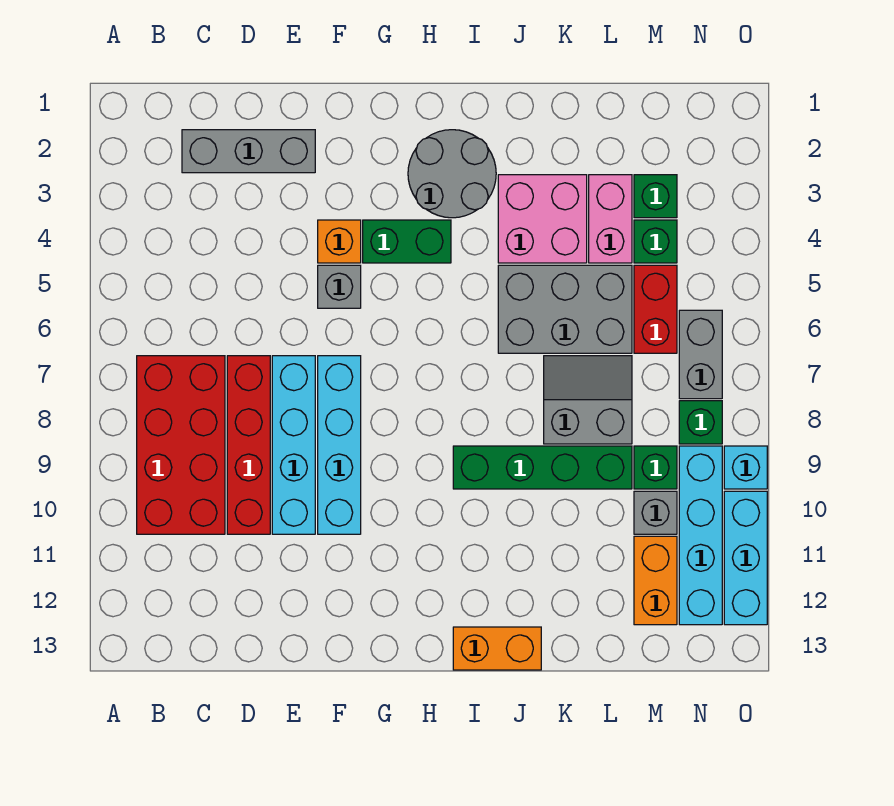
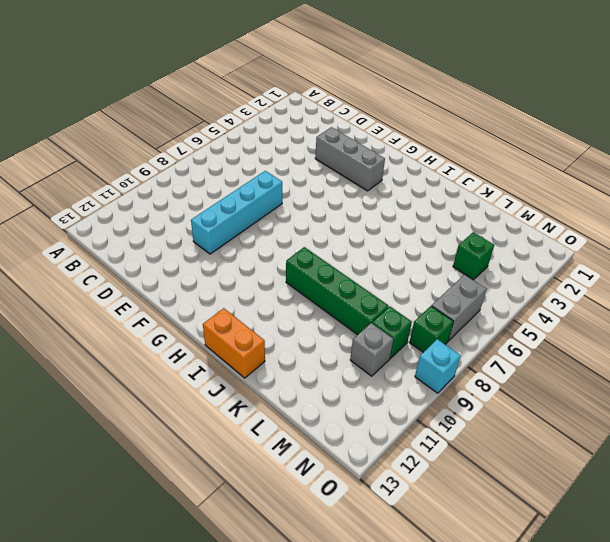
grey brick E3:G3 level 1 -> grey brick C2:E2 level 1
none -> red brick B7:C10 level 1
none -> red brick D7:D10 level 1
none -> orange brick F4 level 1

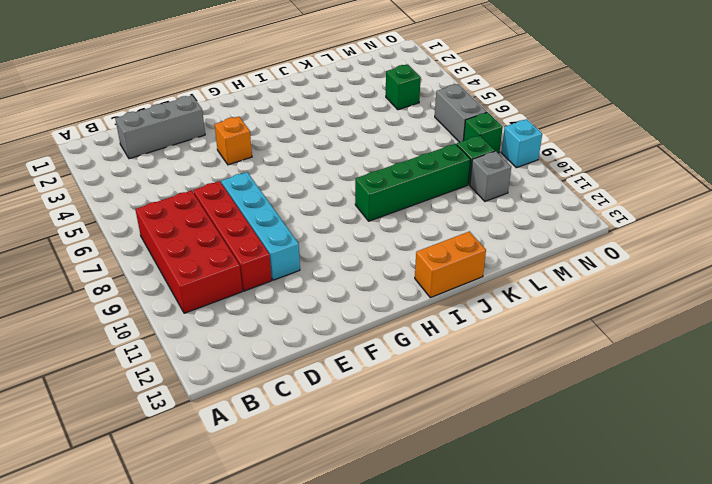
none -> grey brick F5 level 1
none -> cyan brick F7:F10 level 1
none -> green brick G4:H4 level 1

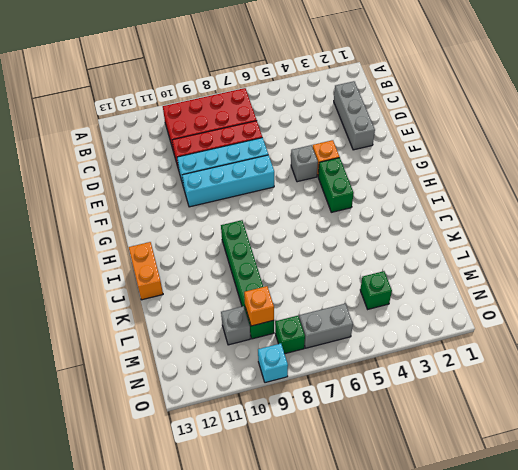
orange brick M9 level 2 -> none
none -> grey round brick H2:I3 level 1
none -> pink brick J3:K4 level 1
none -> grey brick J5:L6 level 1

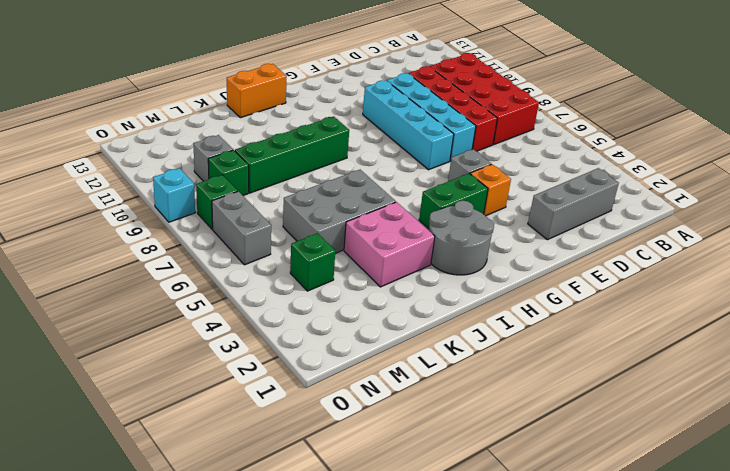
none -> grey slope K7:L8 level 1 top 8
none -> pink brick L3:L4 level 1
none -> green brick M3 level 1

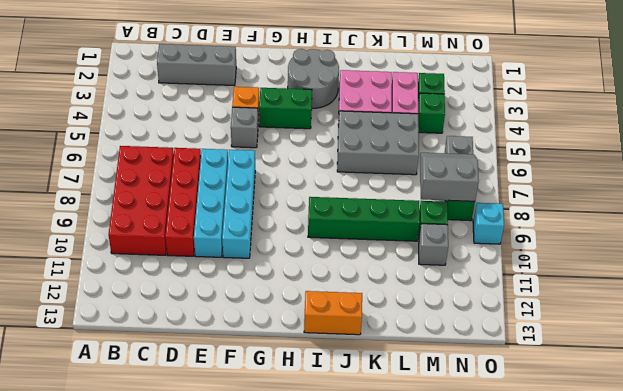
grey slope M7:N8 level 2 top 8 -> grey slope K7:L8 level 1 top 8
none -> red brick M5:M6 level 1
none -> orange brick M11:M12 level 1
none -> cyan brick N9:N12 level 1

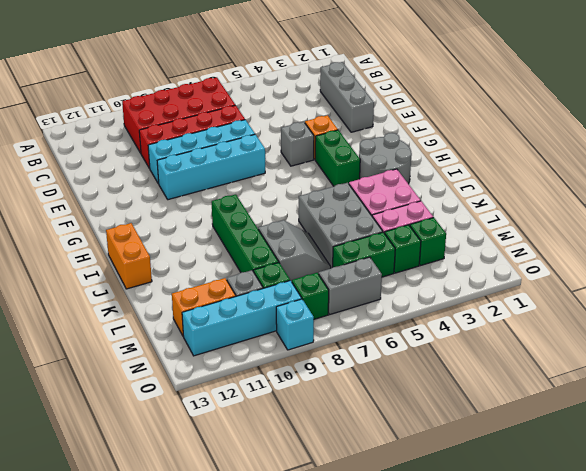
green brick M5:M6 level 1 -> red brick M5:M6 level 1
none -> cyan brick O10:O12 level 1

